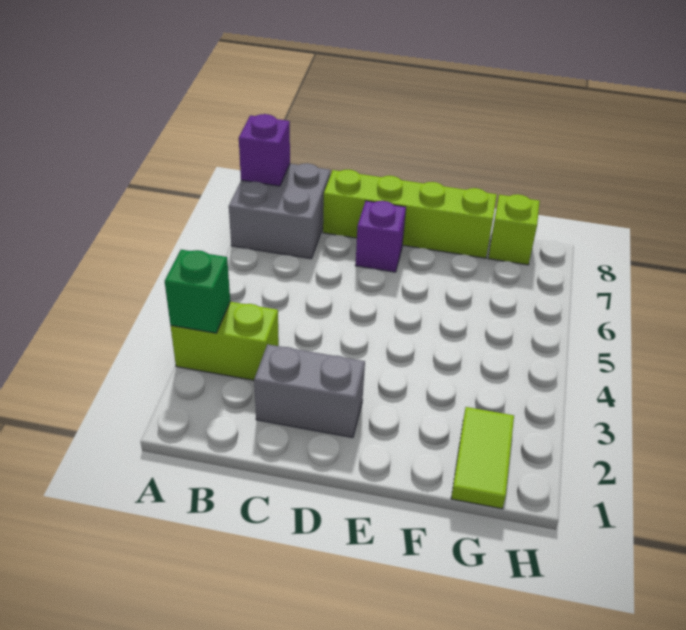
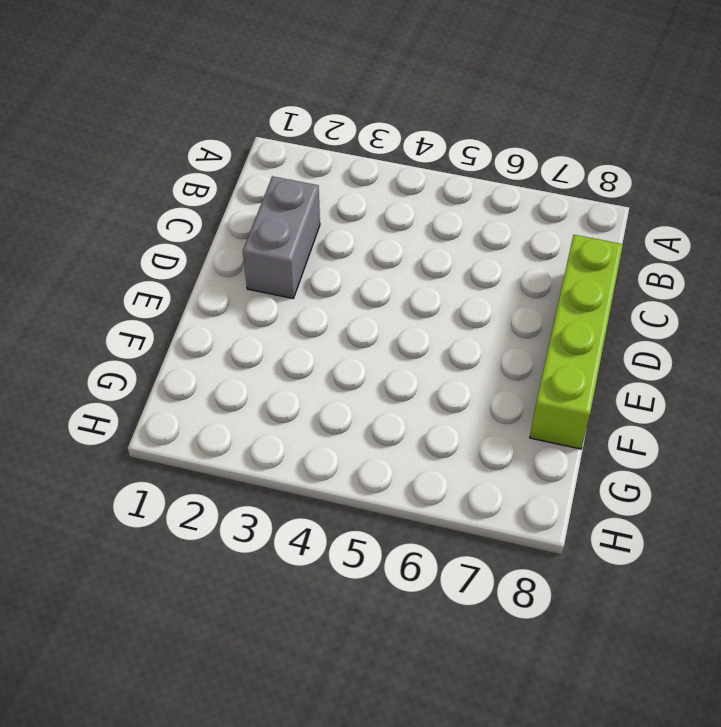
none -> lime brick A3:B3 level 1
none -> grey brick A7:B8 level 1

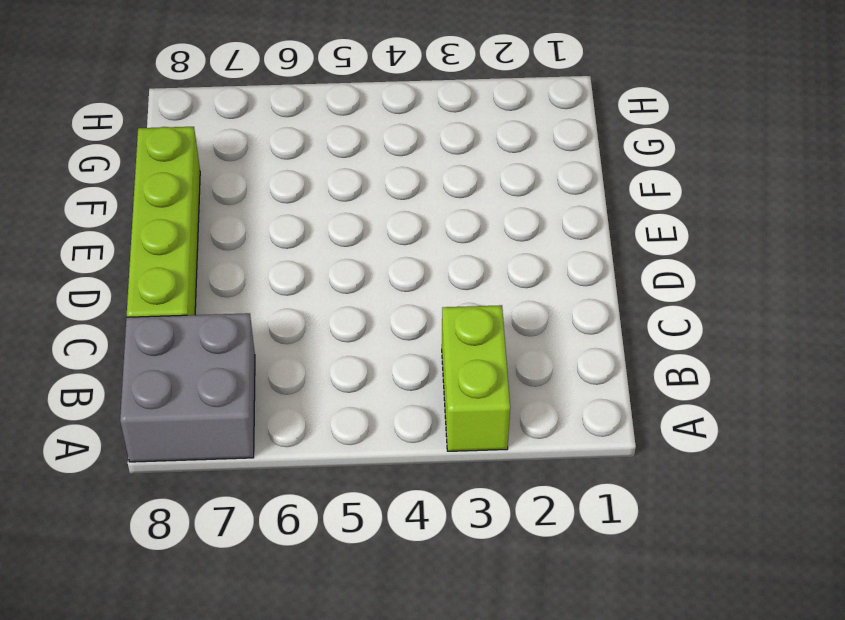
none -> grey brick C2:D2 level 1
none -> purple brick D7 level 1

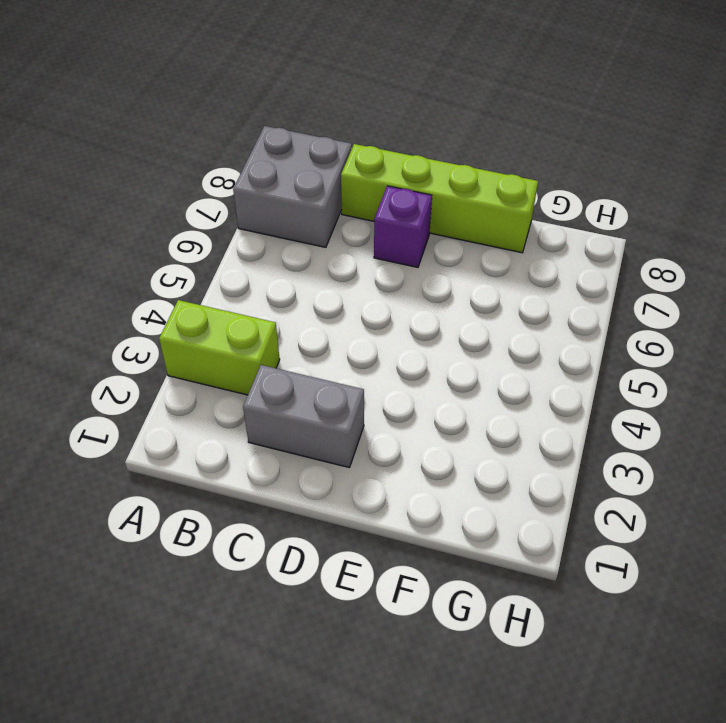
none -> lime tile G1:G2 level 1
none -> lime brick G8 level 1

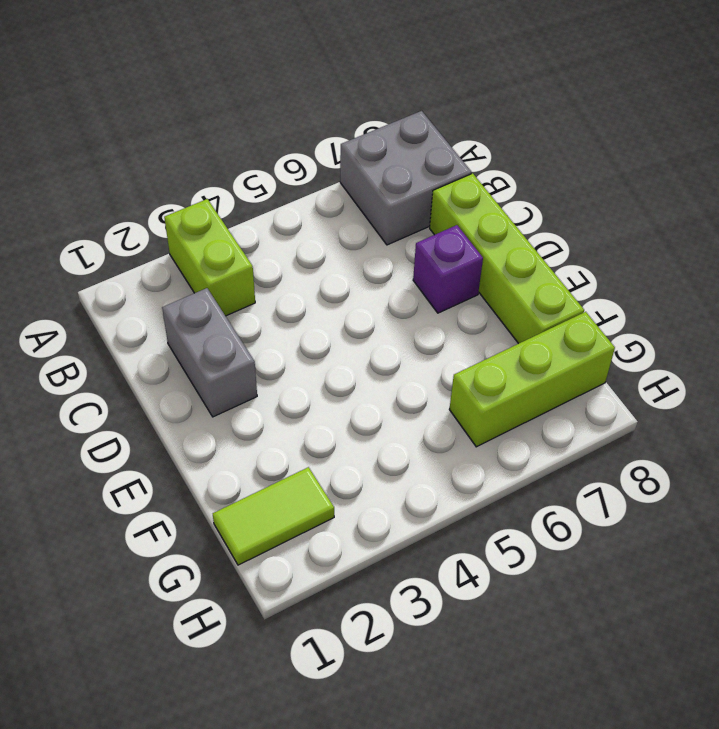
lime brick G6:G8 level 1 -> lime brick G8 level 1
none -> green brick A3 level 2
none -> purple brick A8 level 2

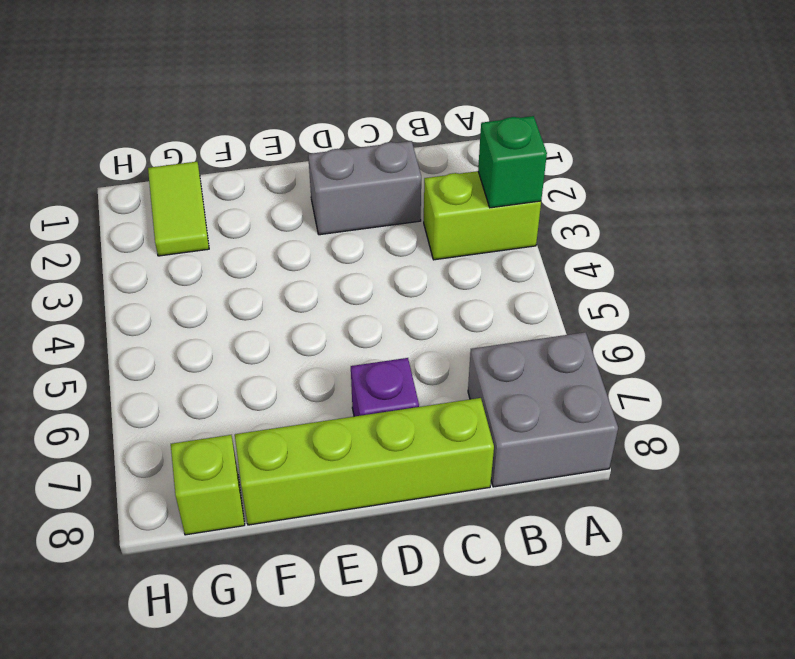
none -> purple brick A8 level 2

